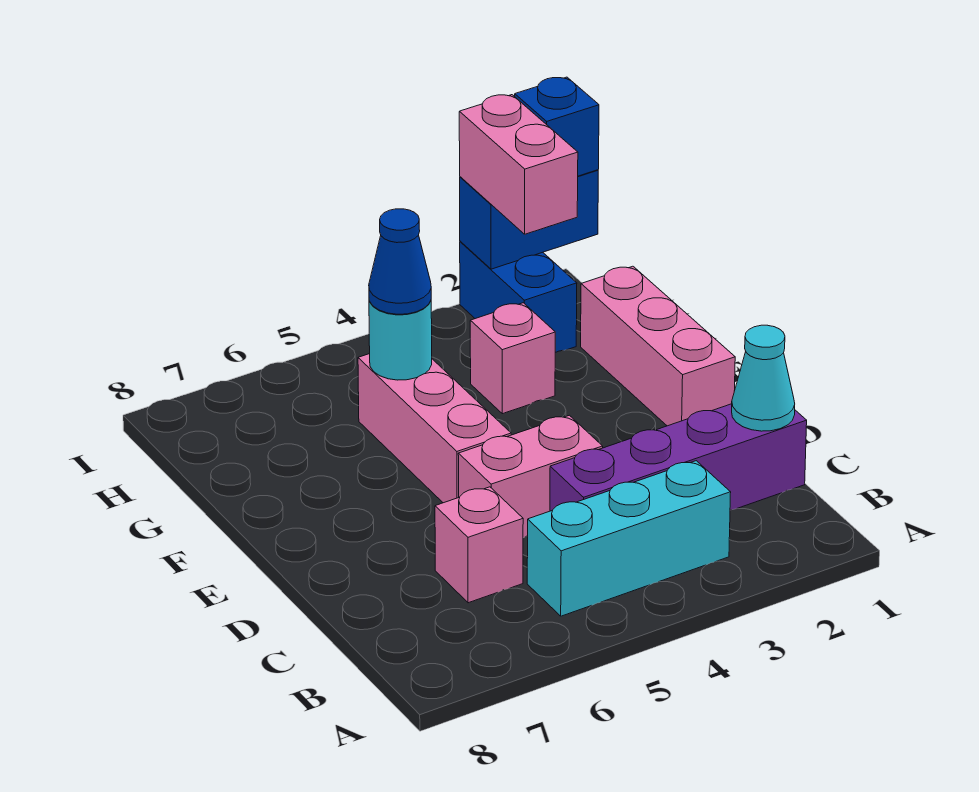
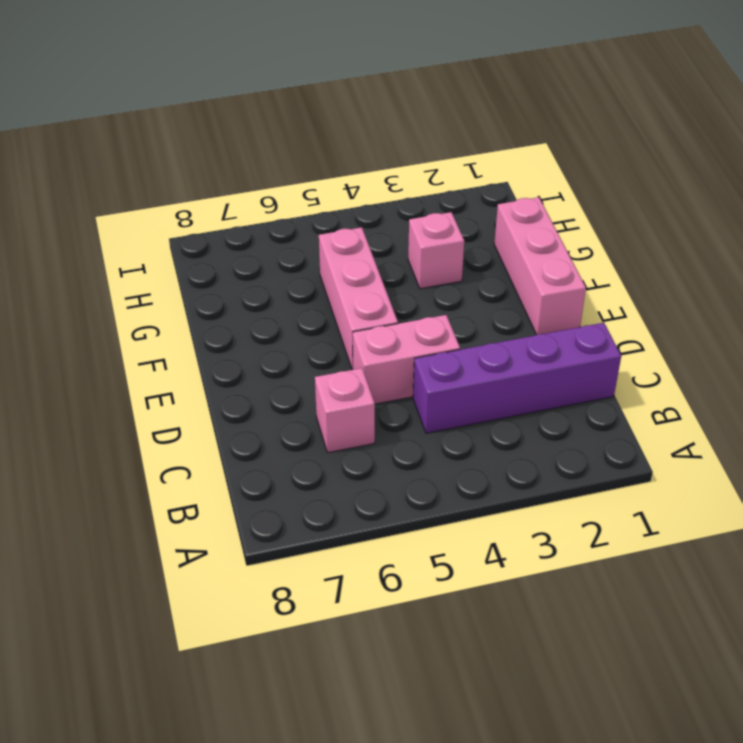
none -> cyan brick B3:B5 level 1
none -> blue brick H2:I2 level 1
none -> cyan cone C1 level 2

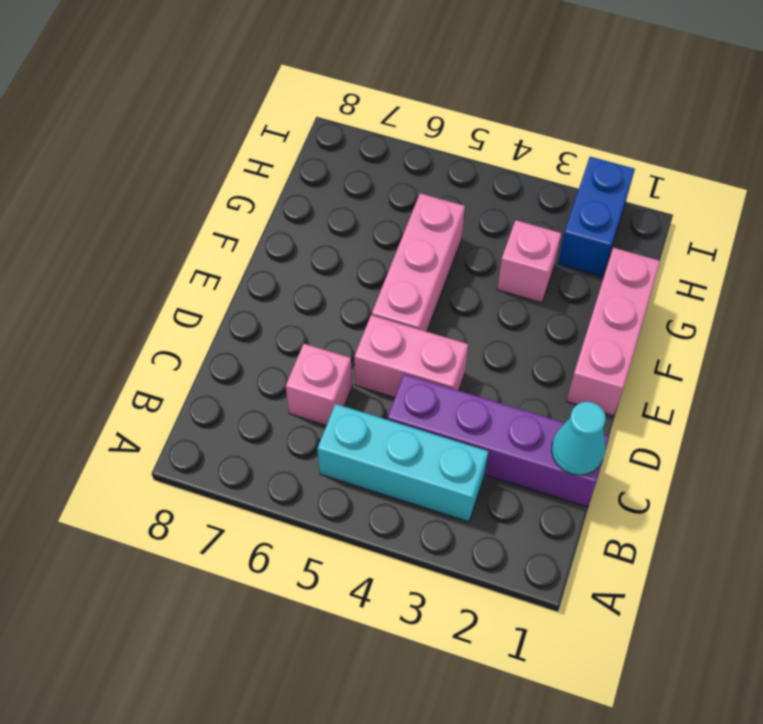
none -> cyan round brick G5 level 2
none -> blue brick I1:I2 level 2
none -> blue cone G5 level 3

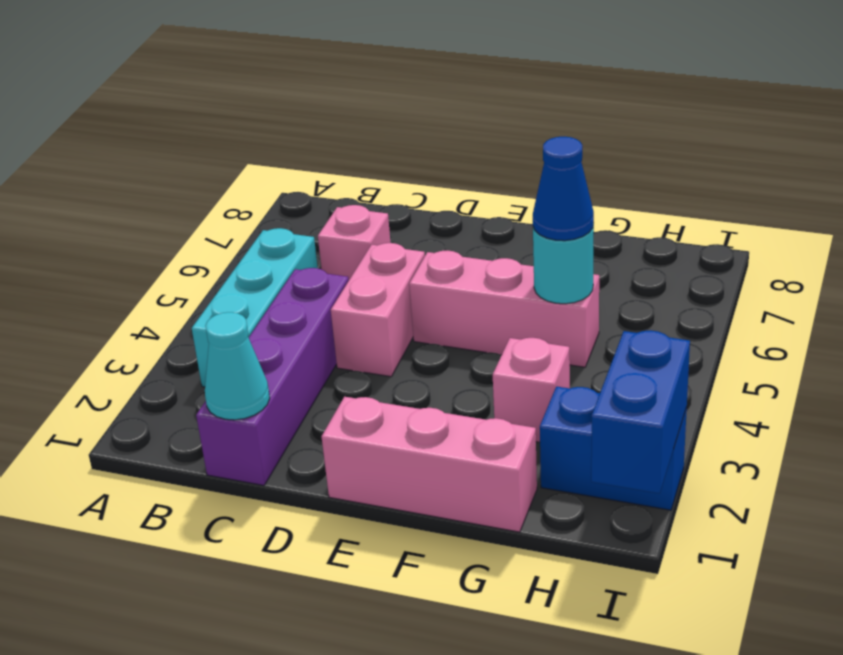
none -> pink brick H2:I2 level 3
none -> blue brick I1 level 3

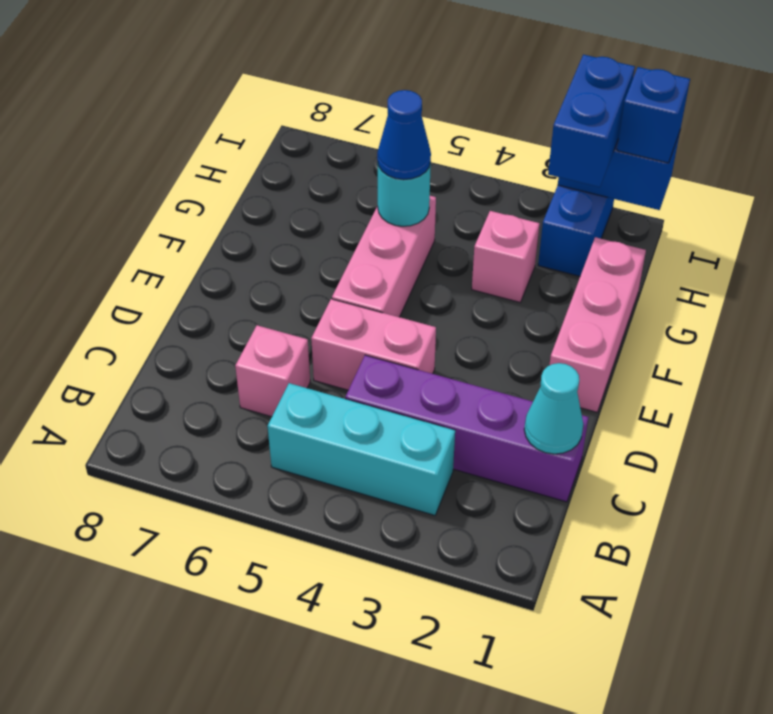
blue brick H2:I2 level 3 -> pink brick H2:I2 level 3

